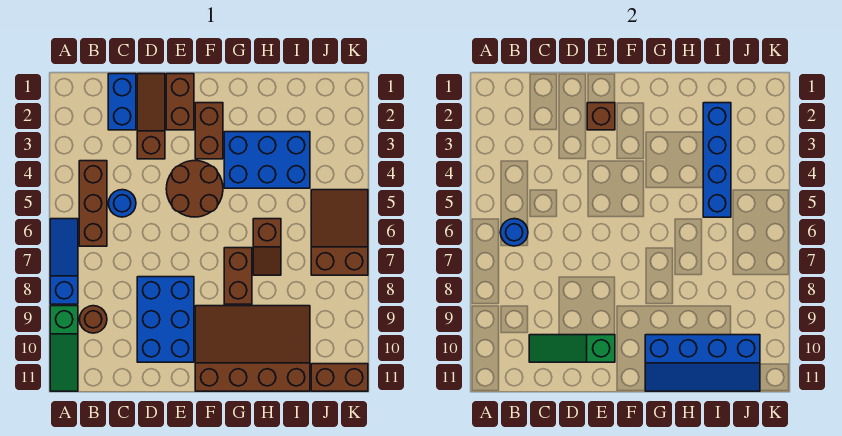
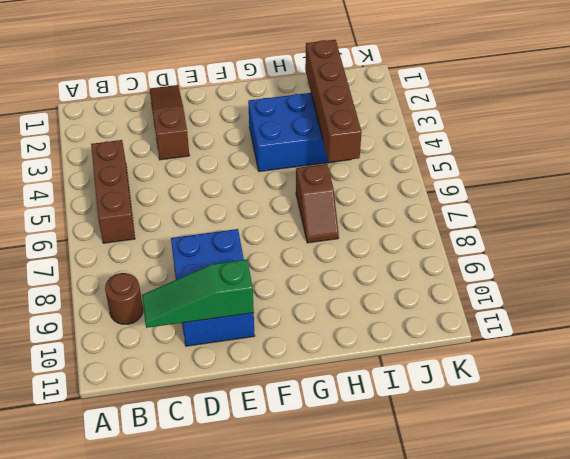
brown brick I2:I5 level 2 -> blue brick I2:I5 level 2
none -> blue slope A6:A8 level 1 top 8
none -> green slope A9:A11 level 1 top 9
none -> blue brick C1:C2 level 1

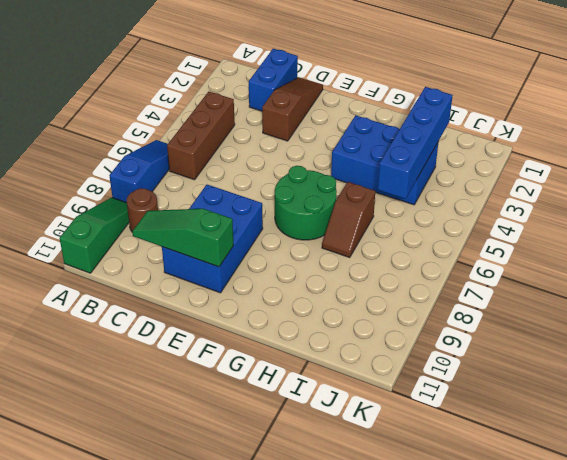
green slope A9:A11 level 1 top 11 -> green slope A9:A11 level 1 top 9
green round brick F6:G7 level 1 -> brown brick G7:G8 level 1
none -> blue round brick C5 level 1
none -> brown brick E1:E2 level 1
none -> brown round brick E4:F5 level 1

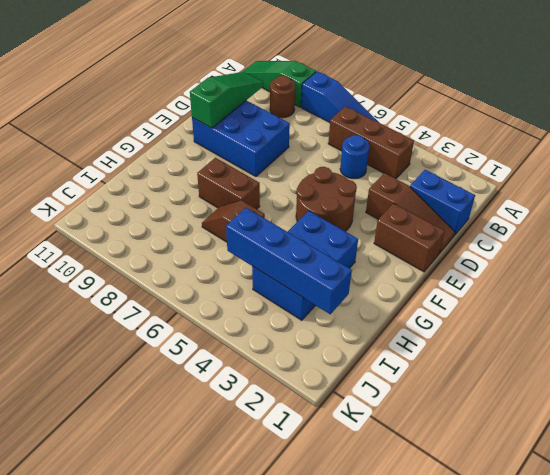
none -> brown brick F2:F3 level 1
none -> brown slope F9:I11 level 1 top 11
none -> brown slope J5:K7 level 1 top 7

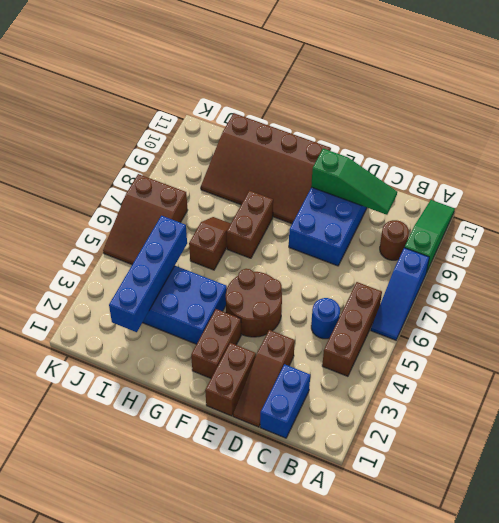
none -> brown brick J11:K11 level 1
none -> blue round brick B6 level 2
none -> brown brick E2 level 2

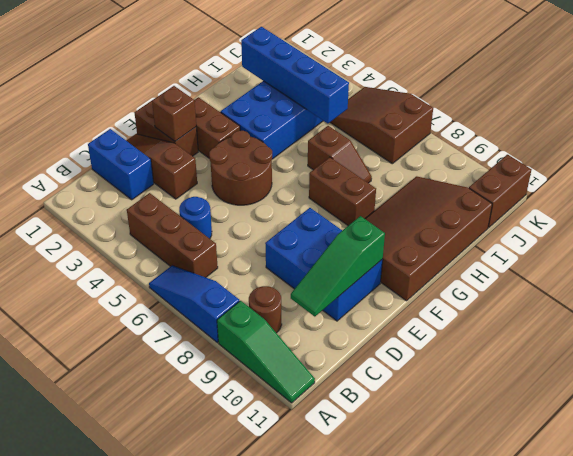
none -> blue round brick B6 level 2
none -> blue slope G10:J11 level 2 top 10

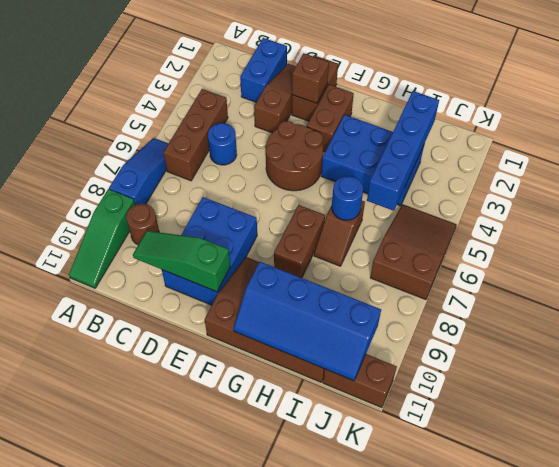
blue round brick H6 level 2 -> blue round brick B6 level 2

